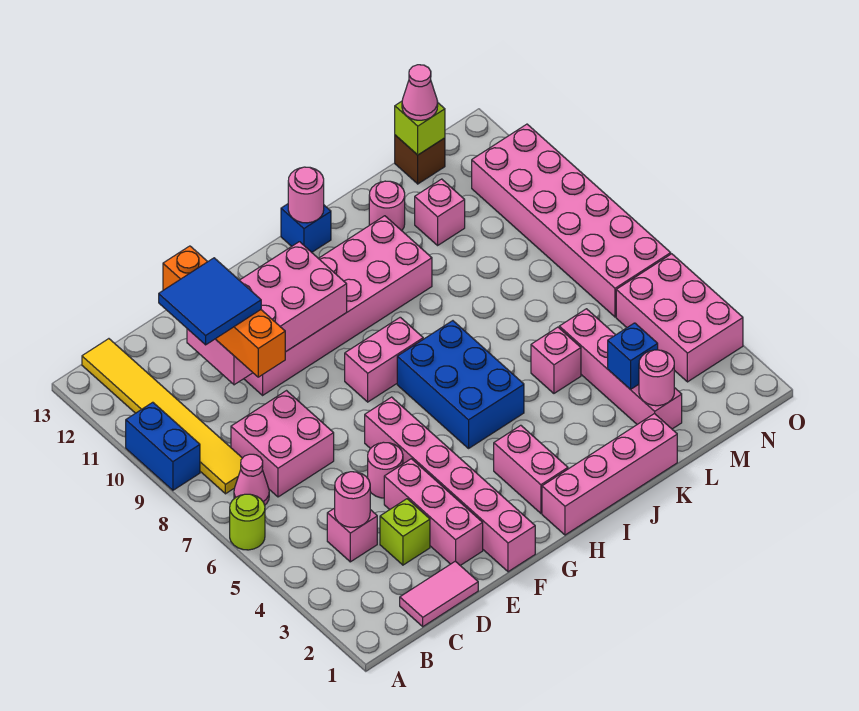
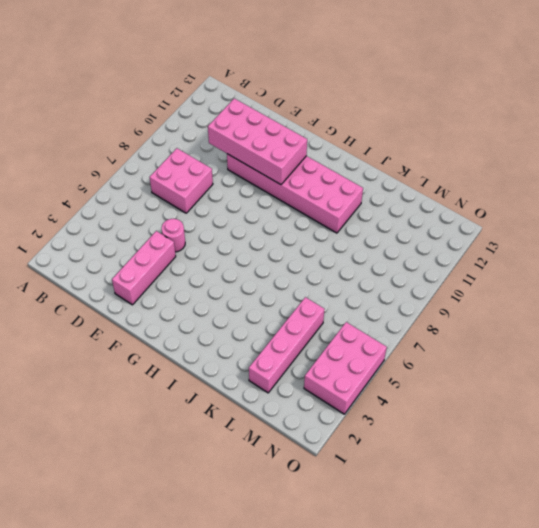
none -> lime round brick A6 level 1
none -> blue brick A9:A10 level 1
none -> pink cone B7 level 1
none -> yellow tile B8:B13 level 1

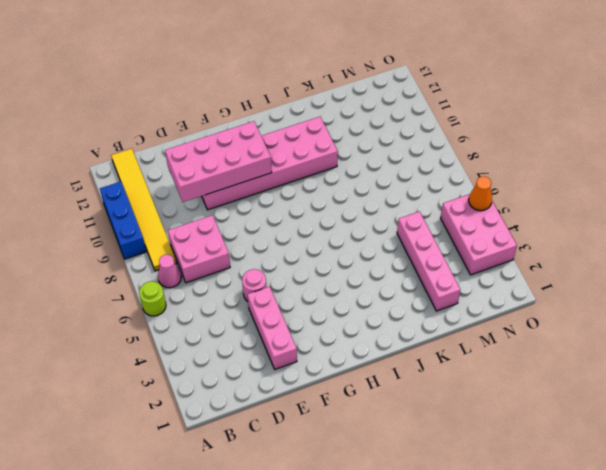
blue brick A9:A11 level 1 -> blue brick A9:A10 level 1
orange cone O5 level 2 -> none
none -> pink tile C1:D1 level 1
none -> pink brick C4 level 1
none -> lime brick D3 level 1
none -> pink brick F1:F6 level 1

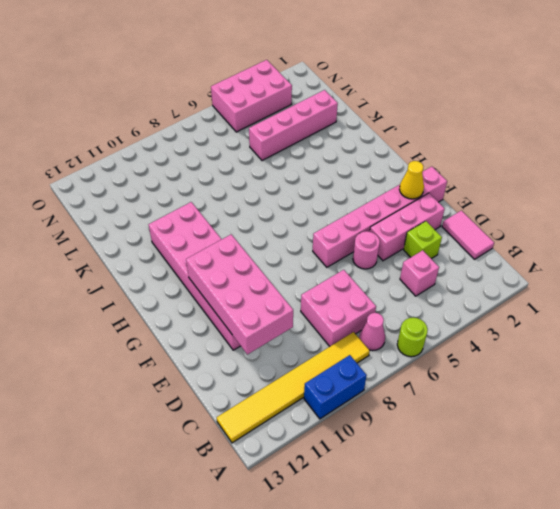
yellow cone F2 level 2 -> none
none -> pink brick G8:H8 level 1
none -> pink brick H1:K1 level 1
none -> pink brick H2:H3 level 1
none -> blue brick H5:I7 level 1

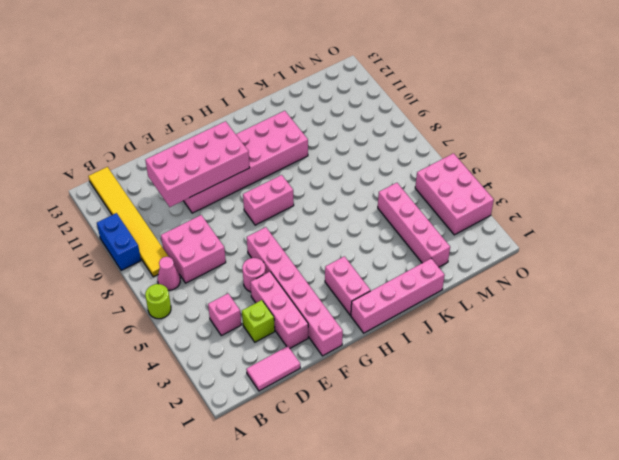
none -> blue brick H5:I7 level 1
none -> blue brick I13 level 1
none -> pink brick K5 level 1
none -> pink round brick K12 level 1

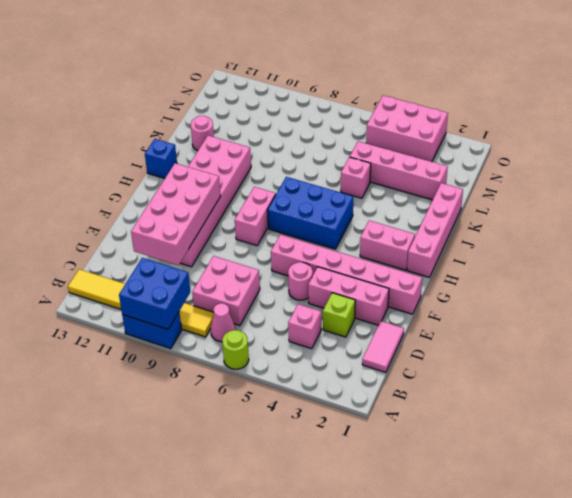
blue brick A9:B10 level 2 -> none
none -> pink brick L11 level 1
none -> brown brick M13 level 1
none -> pink brick N6:O11 level 1
none -> pink round brick C4 level 2

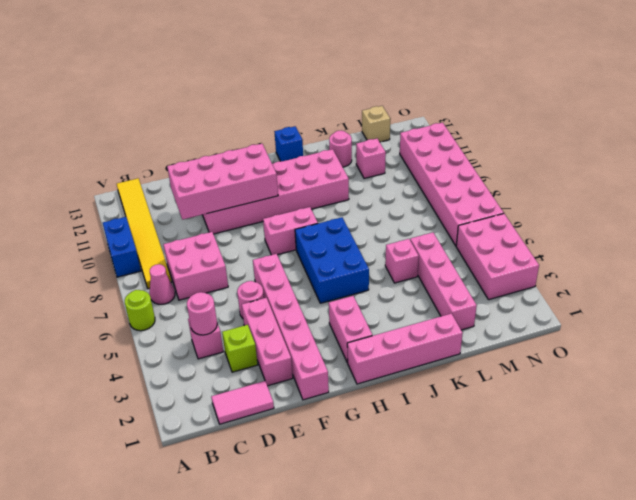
tan brick M13 level 1 -> brown brick M13 level 1
none -> pink round brick I13 level 2
none -> pink round brick L2 level 2
none -> blue brick L3 level 2
none -> lime brick M13 level 2

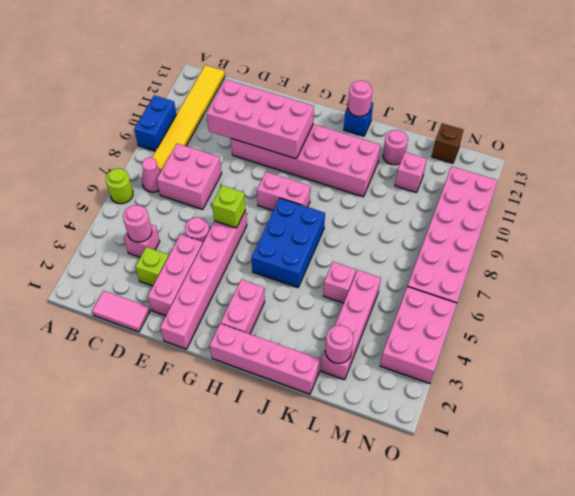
lime brick F6 level 2 -> lime brick M13 level 2
none -> blue brick L3 level 2
none -> orange brick D9:D12 level 3
none -> pink cone M13 level 3
none -> blue tile C10:D11 level 4

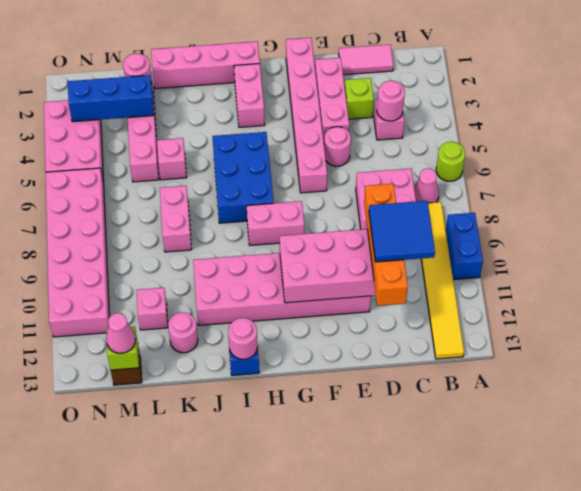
pink brick K7:K8 level 1 -> none
blue brick L3:N3 level 2 -> blue brick L3 level 2

